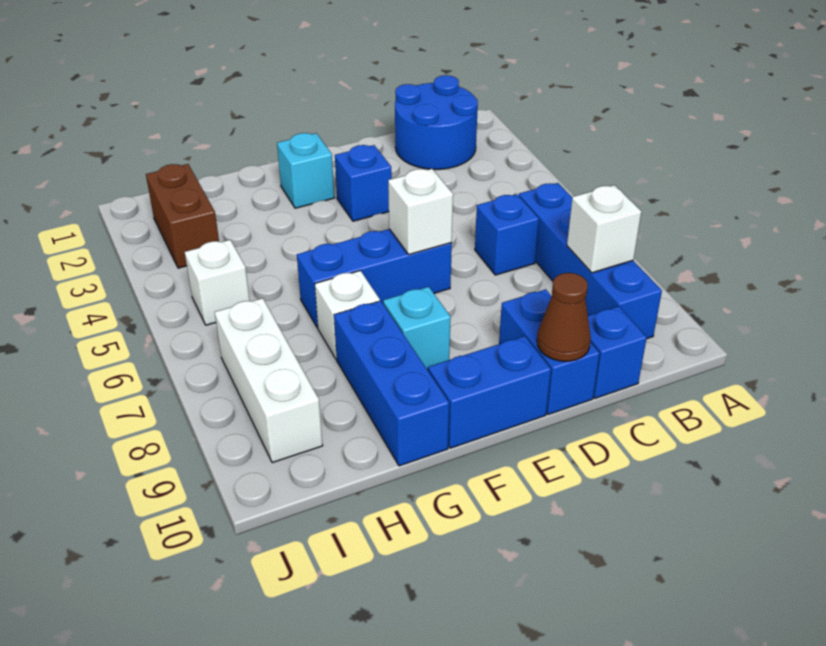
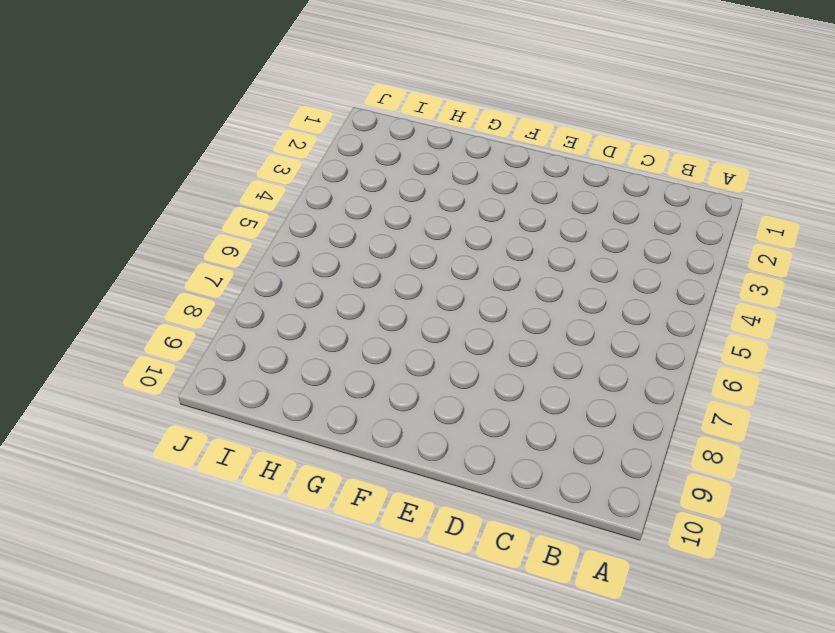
none -> blue round brick B1:C2 level 1
none -> blue brick B6:B9 level 1
none -> blue brick C6 level 1

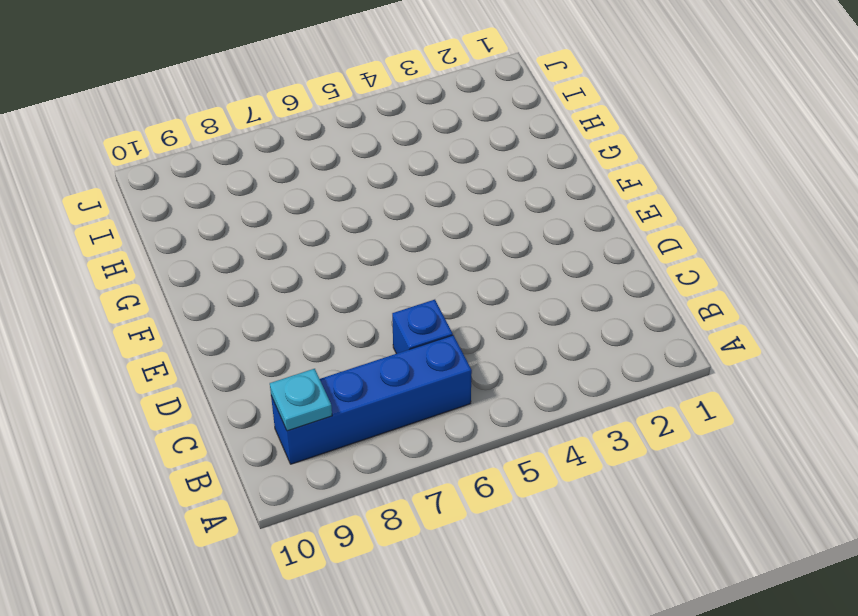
cyan plate B9 level 2 -> none
none -> blue round brick B1:C2 level 1
none -> blue brick C10 level 1
none -> blue brick D9:D10 level 1

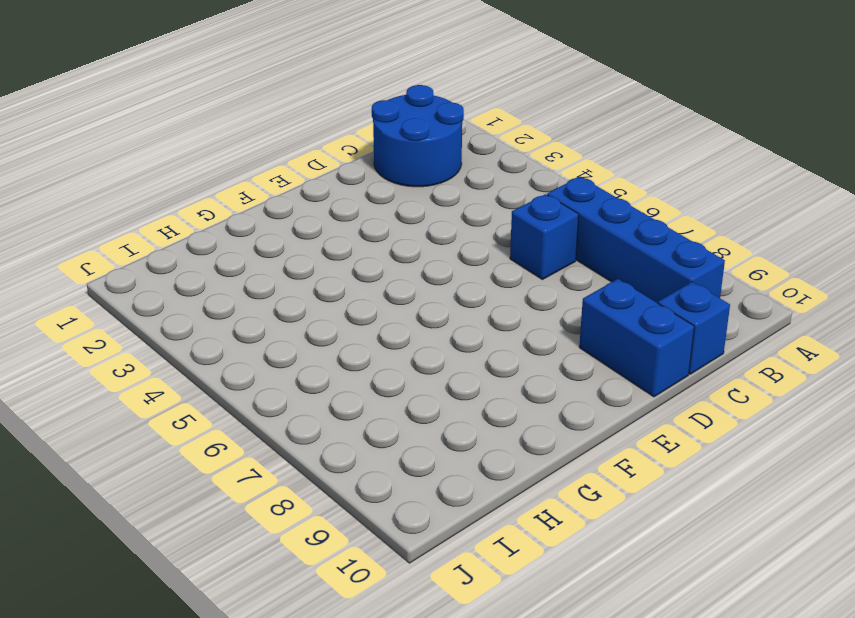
none -> blue brick E3 level 1
none -> blue brick E6:G6 level 1
none -> blue brick E10:F10 level 1

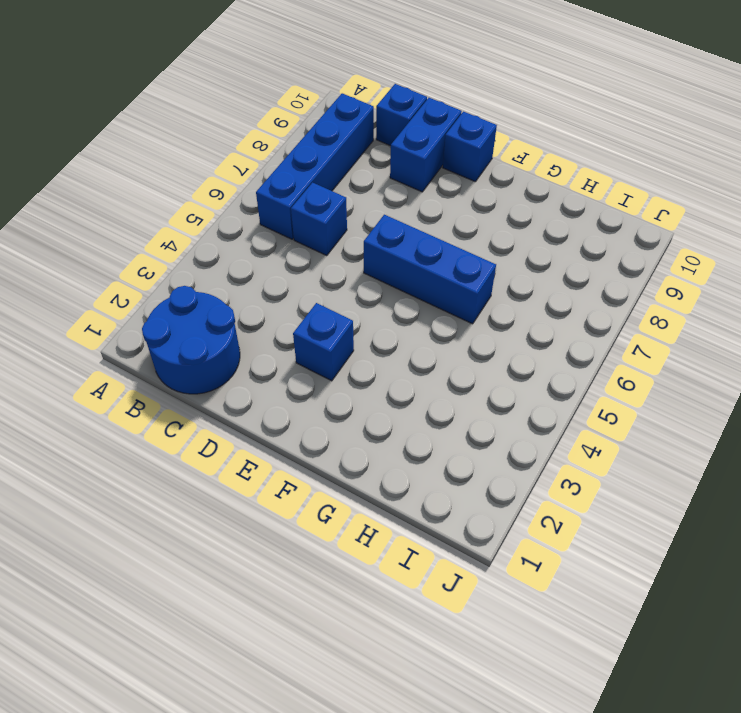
blue brick E10 level 1 -> blue brick E10:F10 level 1
none -> cyan brick F2 level 1
none -> cyan brick F8 level 1
none -> white brick G7 level 1

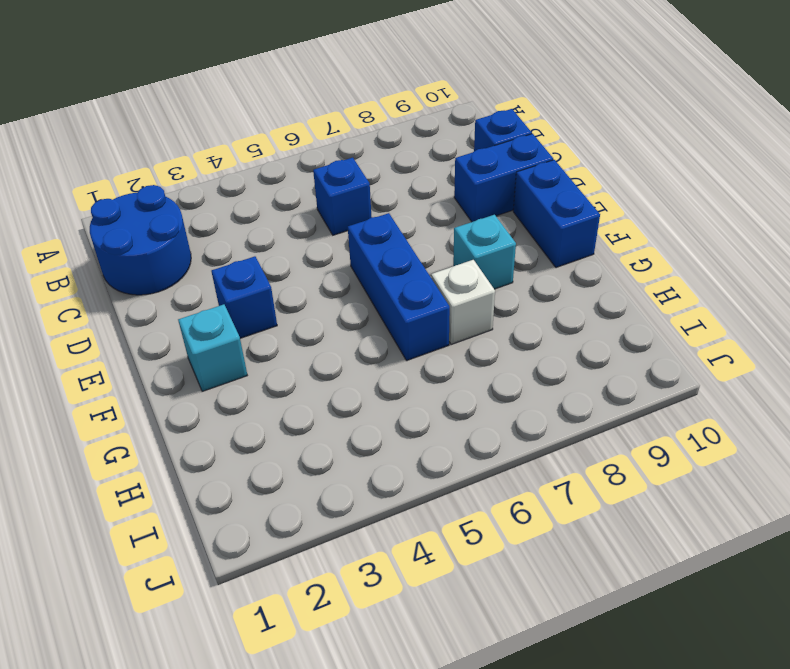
none -> blue brick B6:B9 level 1
none -> blue brick G8:G10 level 1
none -> brown brick I2:I3 level 1

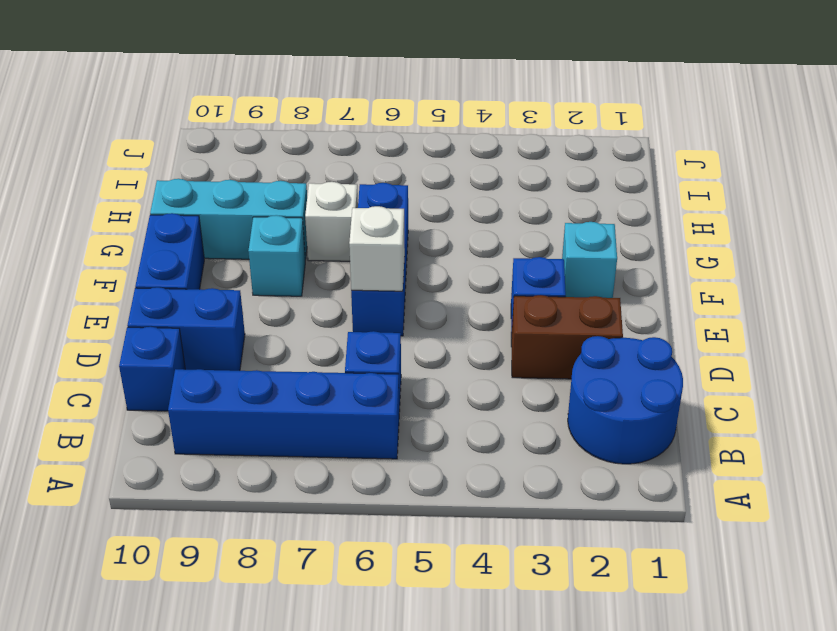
brown brick D2:D3 level 1 -> brown brick I2:I3 level 1
cyan brick G8:G10 level 1 -> blue brick G8:G10 level 1
none -> white brick I5 level 1
none -> white brick I7:I9 level 1
none -> white brick B8 level 2

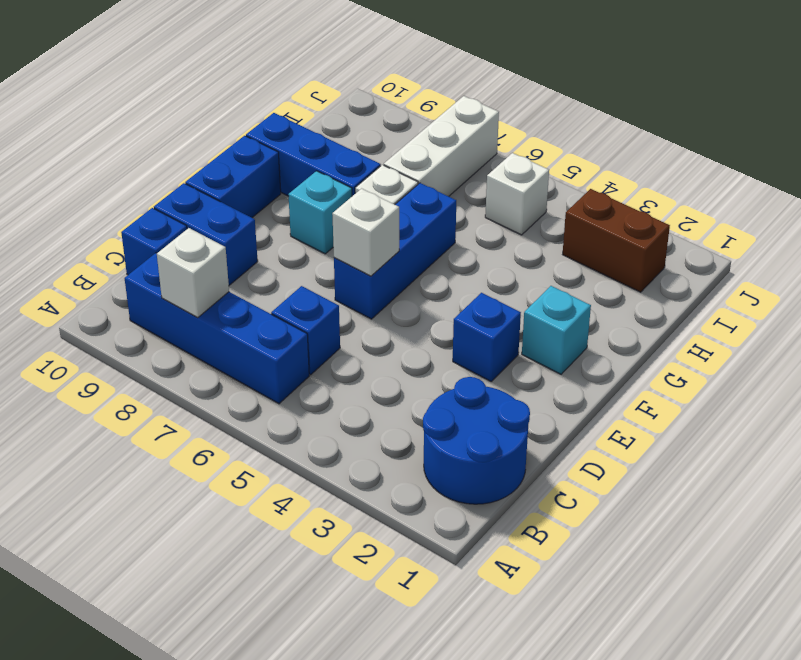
white brick H7:J7 level 1 -> white brick I7:I9 level 1
none -> brown cone D10 level 2

